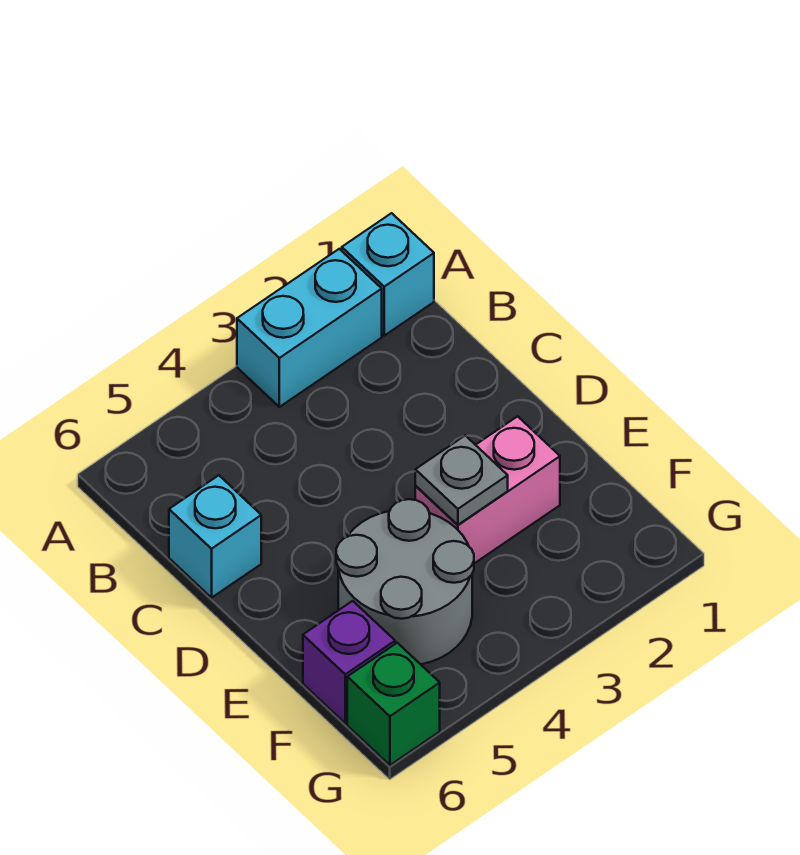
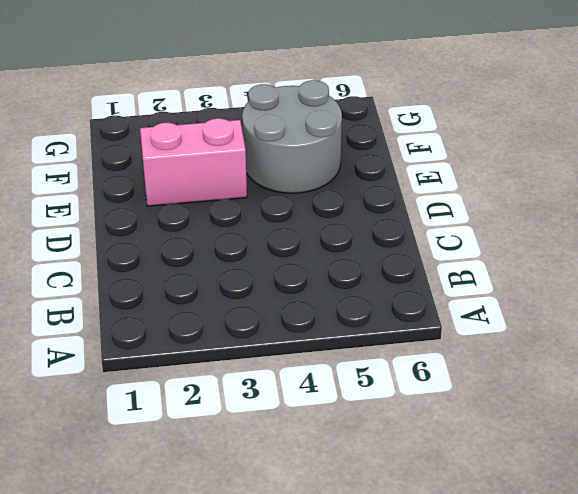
none -> cyan brick A1 level 1
none -> cyan brick A2:A3 level 1

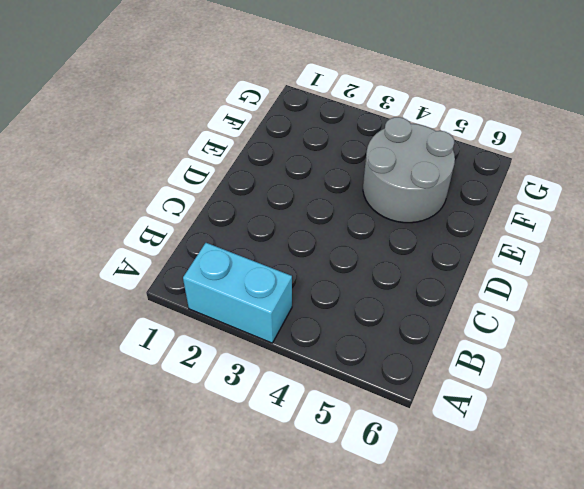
none -> cyan brick A1 level 1
none -> cyan brick C6 level 1

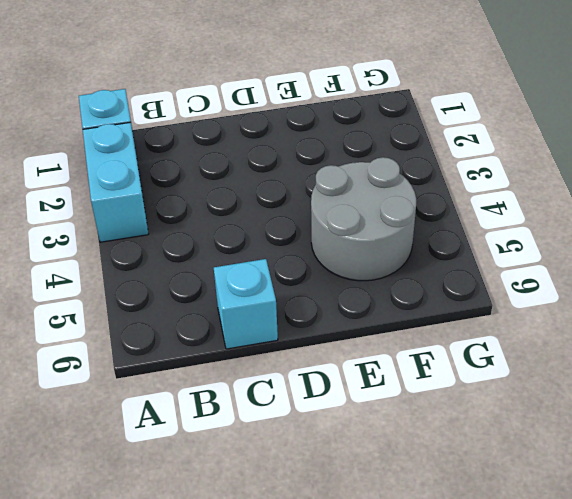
none -> pink brick E2:E3 level 1
none -> purple brick F6 level 1

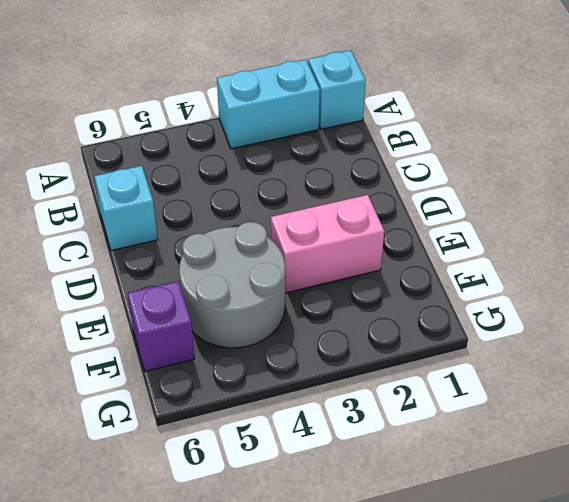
none -> green brick G6 level 1
none -> grey plate E3 level 2

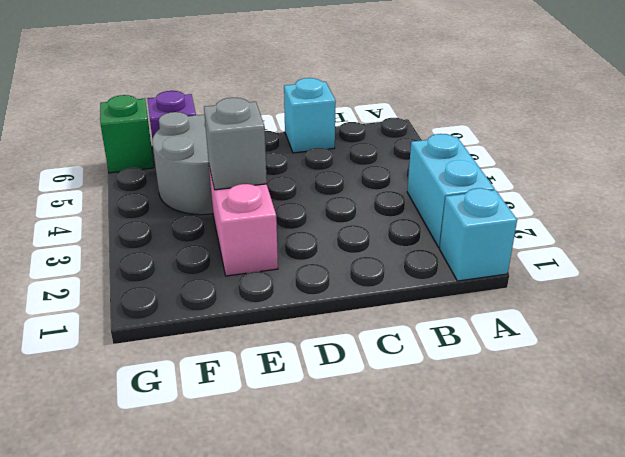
grey brick E3 level 2 -> grey plate E3 level 2

